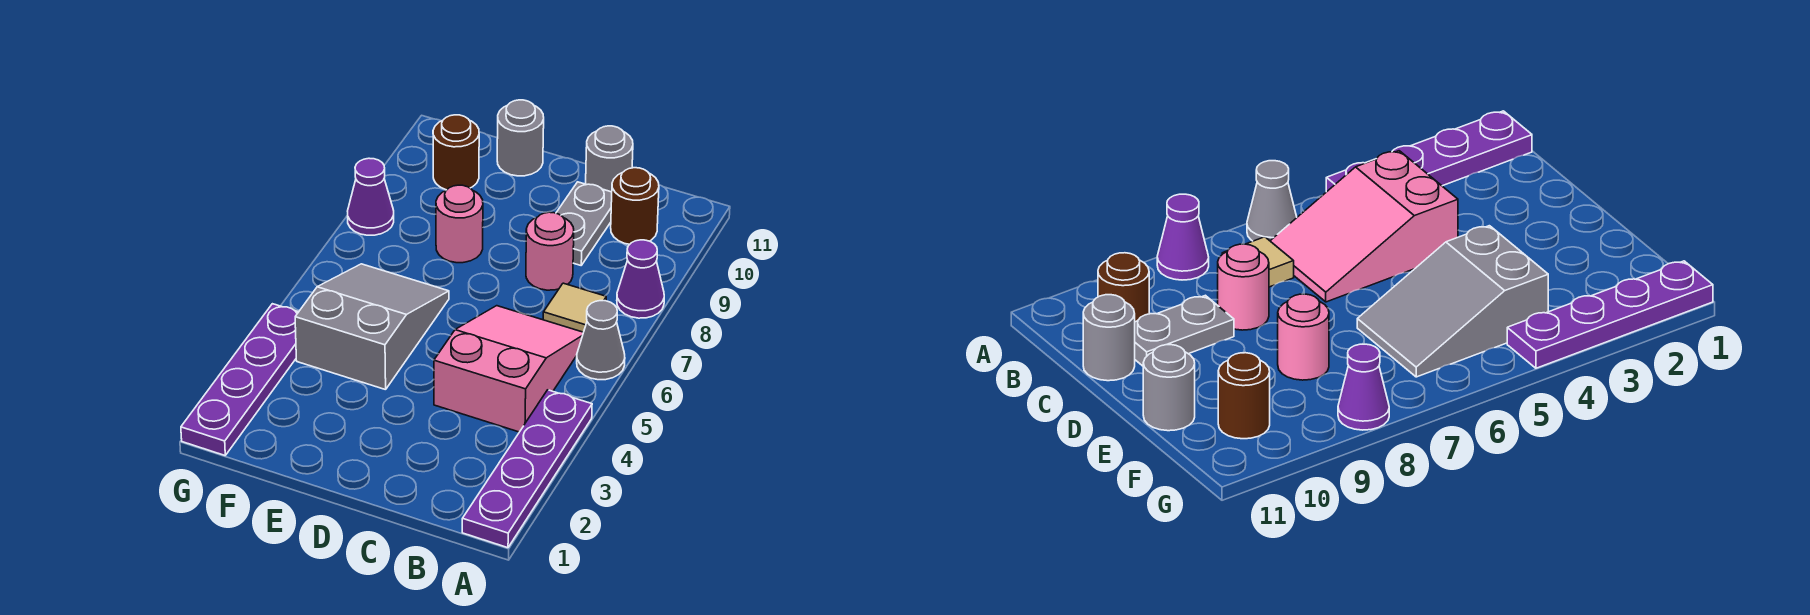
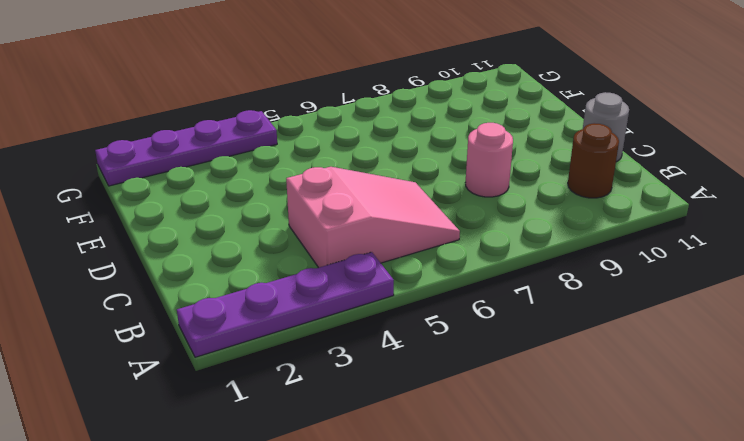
none -> grey cone A6 level 1
none -> purple cone A8 level 1
none -> tan tile B7 level 1

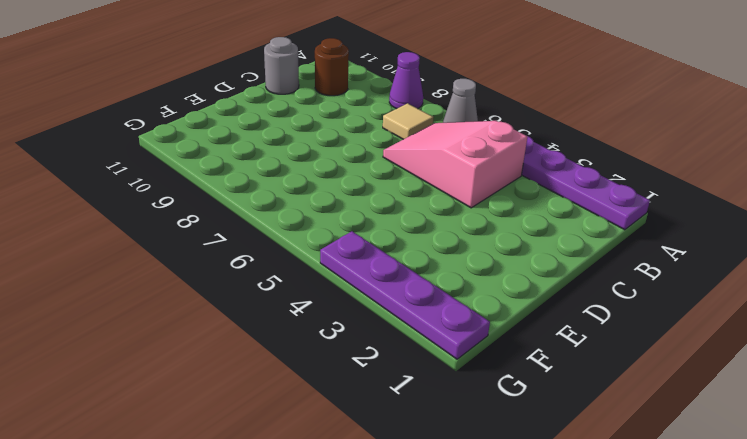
none -> pink round brick C8 level 1
none -> grey plate C9:C10 level 1
none -> grey slope E4:F6 level 1 top 4

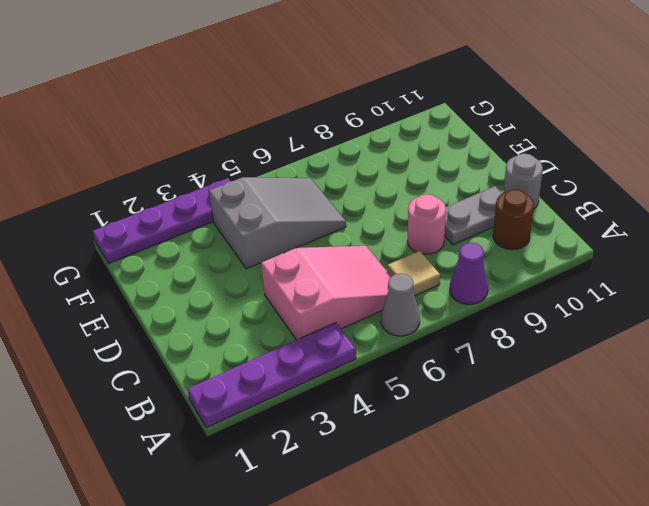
none -> pink round brick E8 level 1
none -> grey round brick E11 level 1
none -> brown round brick F10 level 1

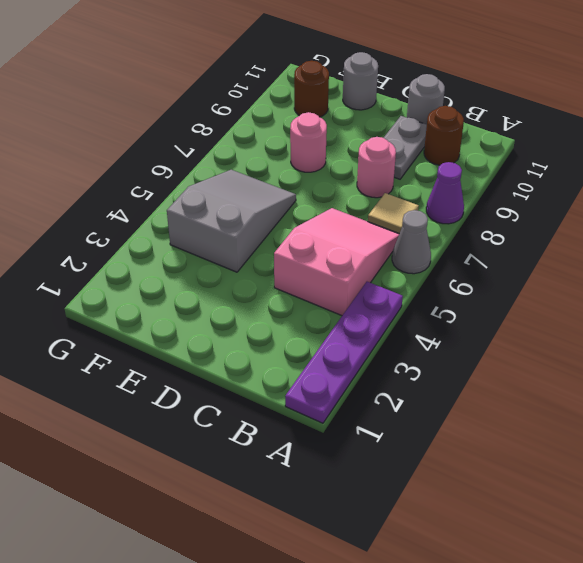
none -> purple plate G1:G4 level 1
none -> purple cone G8 level 1

